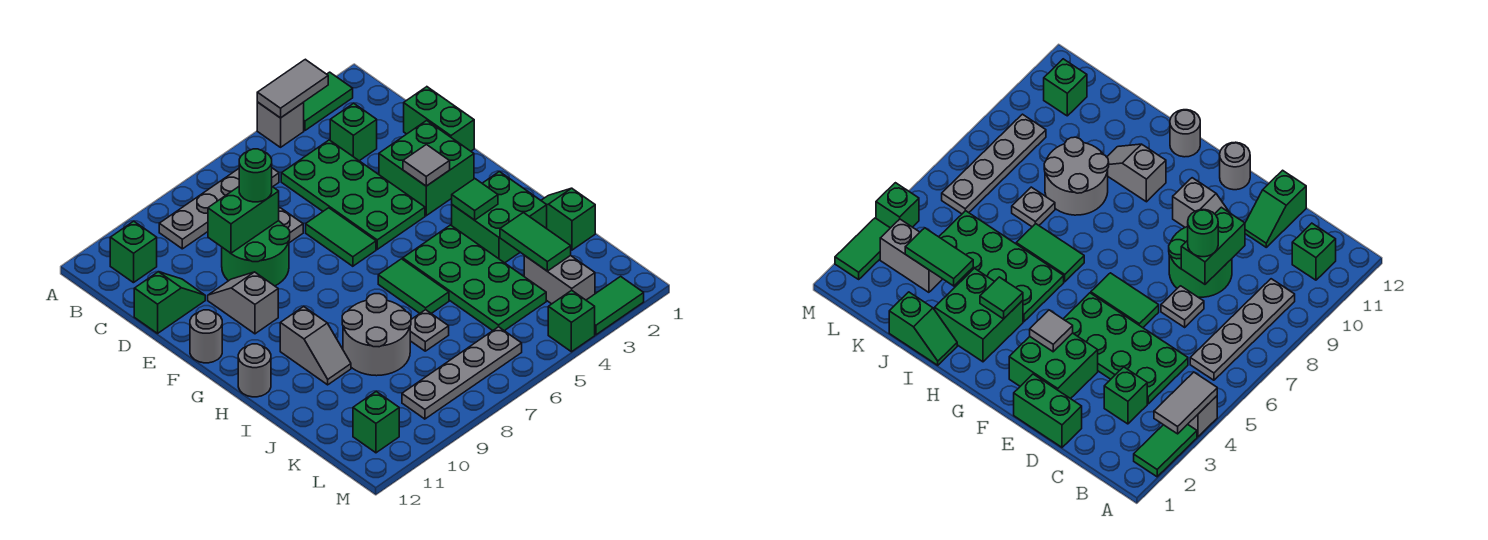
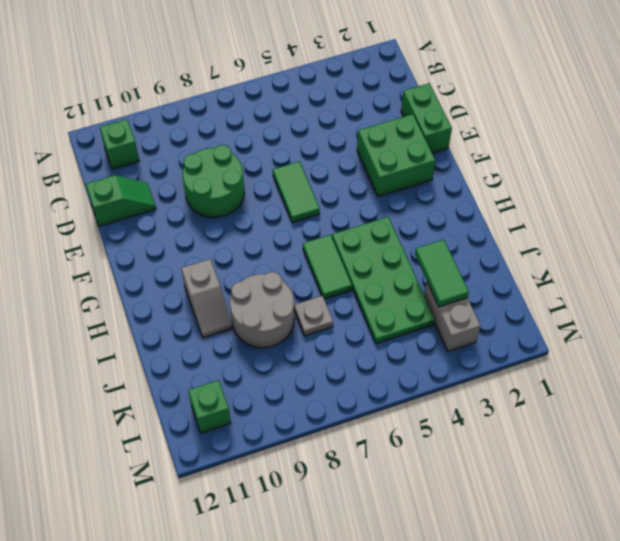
none -> green tile A2:A3 level 1
none -> grey brick A4 level 1
none -> grey plate B6:B9 level 1
none -> green brick C3 level 1

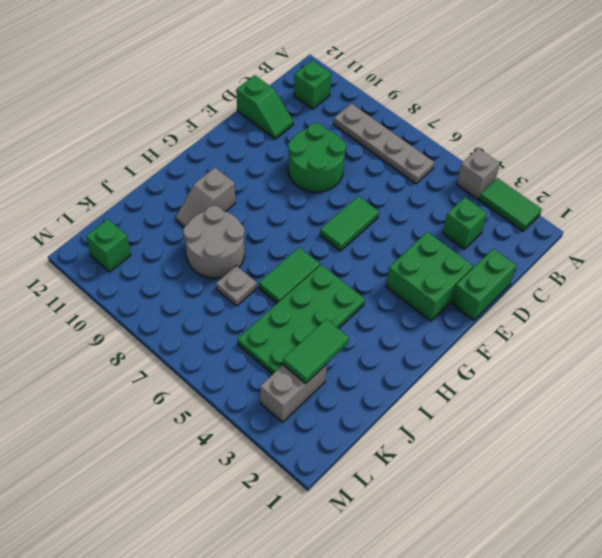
none -> green plate C4:F5 level 1
none -> grey plate D7 level 1
none -> grey slope E10:F10 level 1 top F
none -> grey round brick F12 level 1

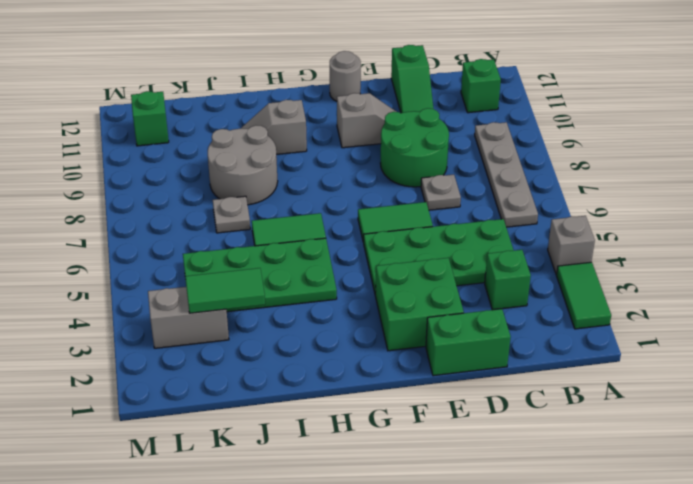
none -> green brick H2:I3 level 1
none -> grey round brick H12 level 1
none -> green slope I1:J1 level 1 top J
none -> grey plate L6:L9 level 1

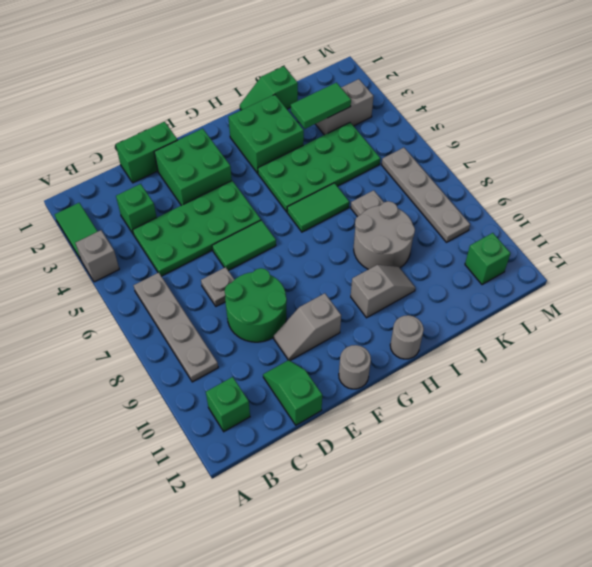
none -> green tile M2:M3 level 1
none -> green brick M4 level 1
none -> grey tile A3:A4 level 2
none -> green brick D8:D9 level 2

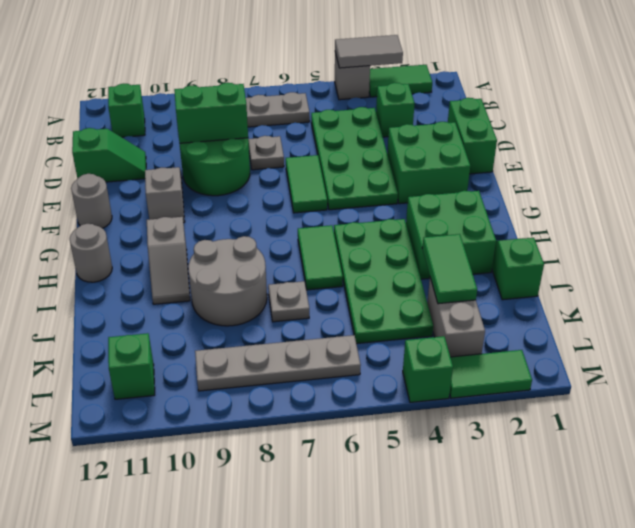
none -> grey tile F3 level 2
none -> green tile H3 level 2
none -> green round brick D8 level 3

